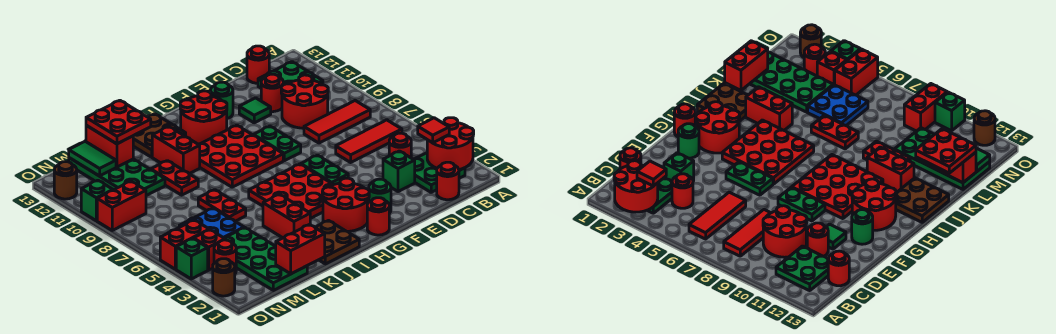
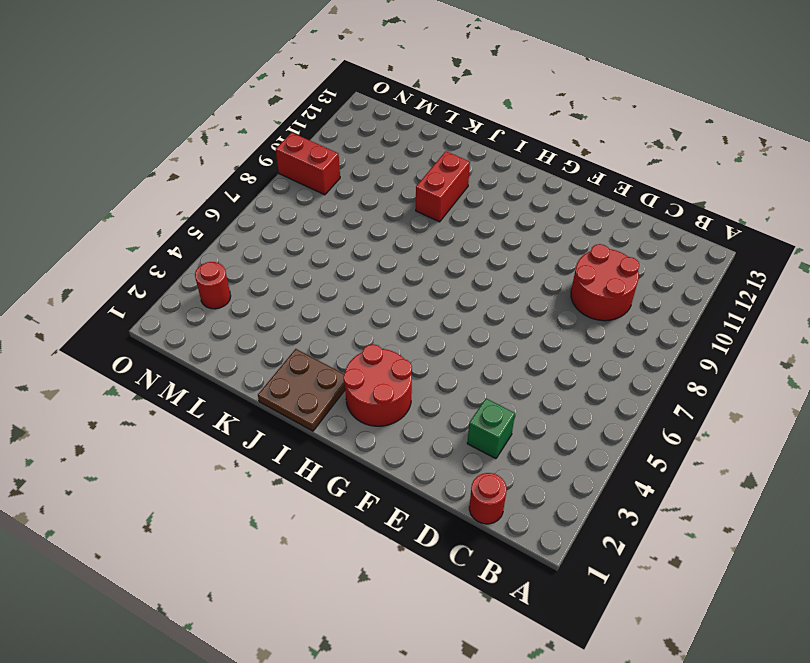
none -> green plate B2:C3 level 1
none -> red tile B6:D6 level 1
none -> red tile B8:D8 level 1
none -> green plate B11:C12 level 1

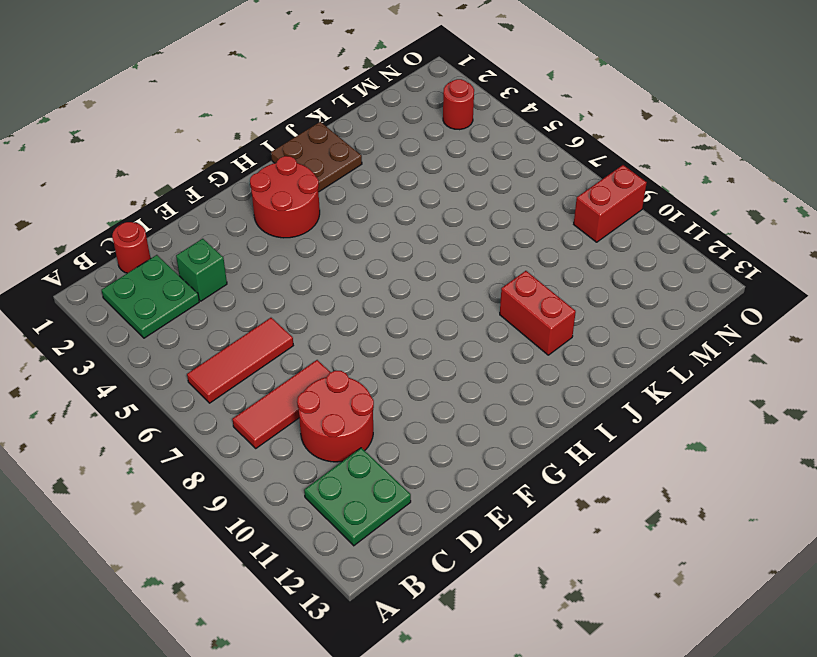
none -> red round brick C4 level 1
none -> red round brick C13 level 1
none -> red round brick D11 level 1
none -> green tile E11 level 1

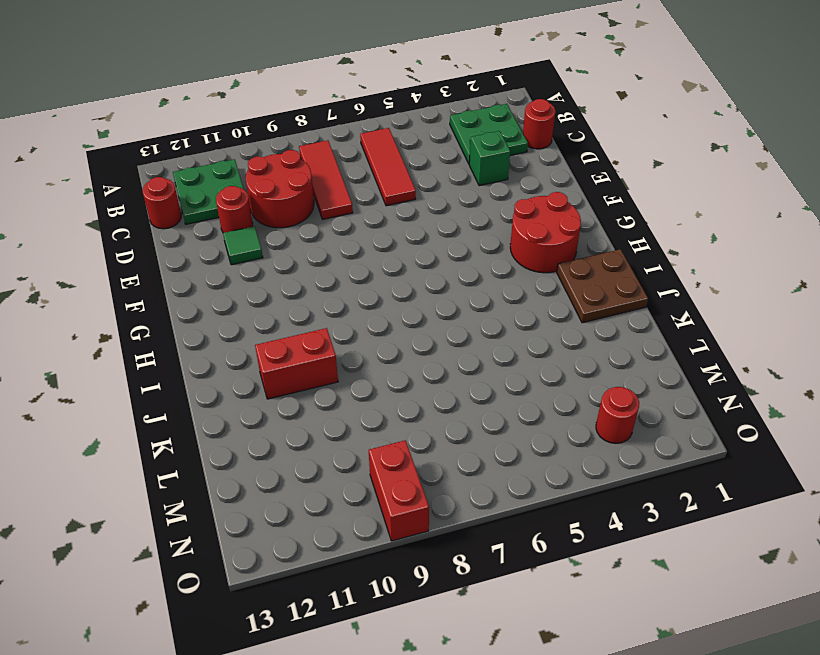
none -> red round brick C4 level 1
none -> green round brick F2 level 1
none -> green plate F5:F6 level 1
none -> green plate F8:F9 level 1

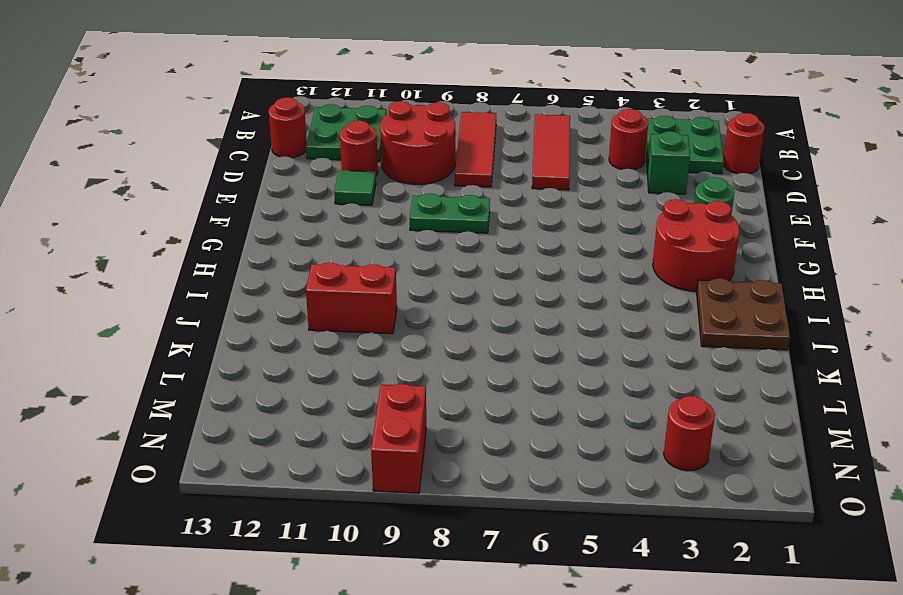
none -> green plate F5:F6 level 1
none -> green round brick F12 level 1
none -> red round brick G1 level 1
none -> red plate G4:I6 level 1

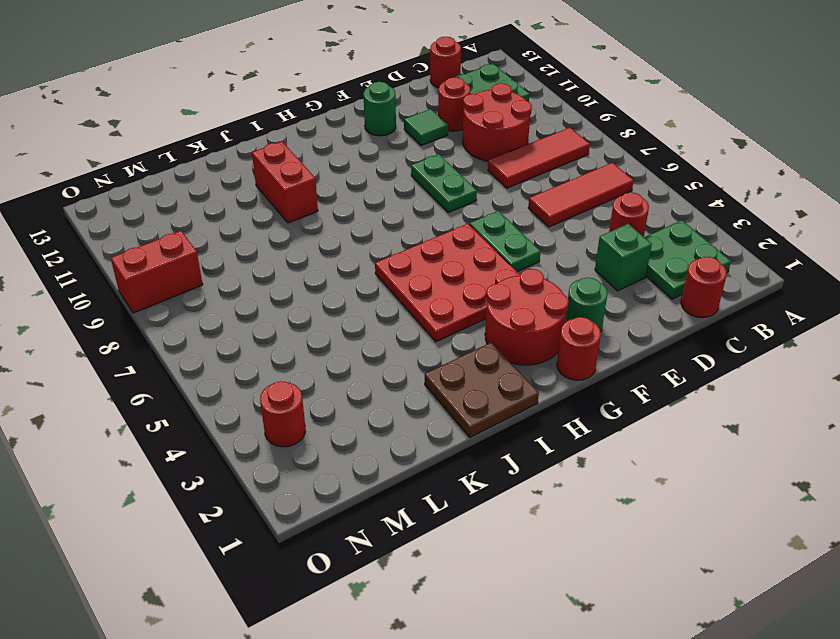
none -> red plate G8:I10 level 1
none -> red round brick G11:H12 level 1
none -> brown plate I12:J13 level 1
none -> red brick J3:J4 level 1

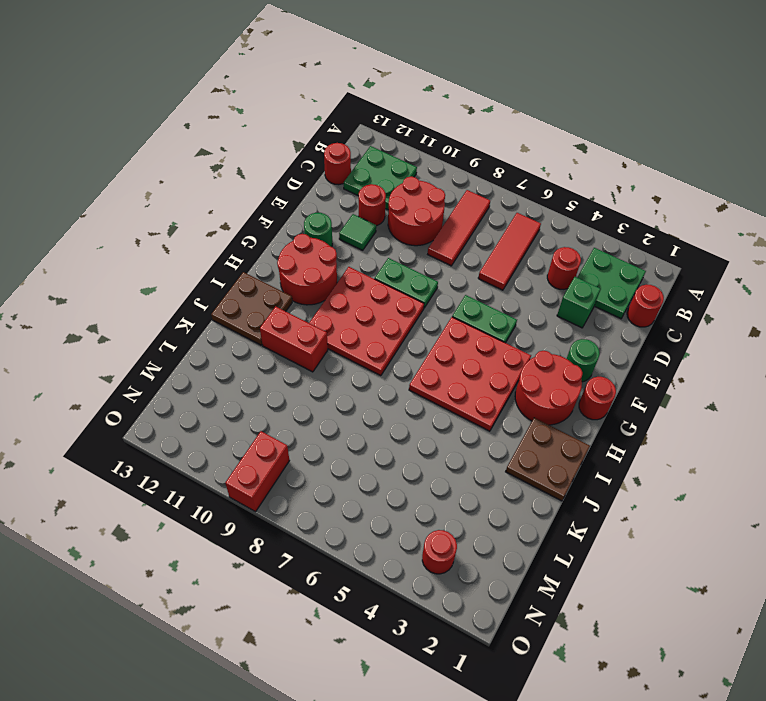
none -> red brick J3:J4 level 1
none -> red plate K6:K7 level 1
none -> red plate K9:K10 level 1
none -> green plate L1:M4 level 1

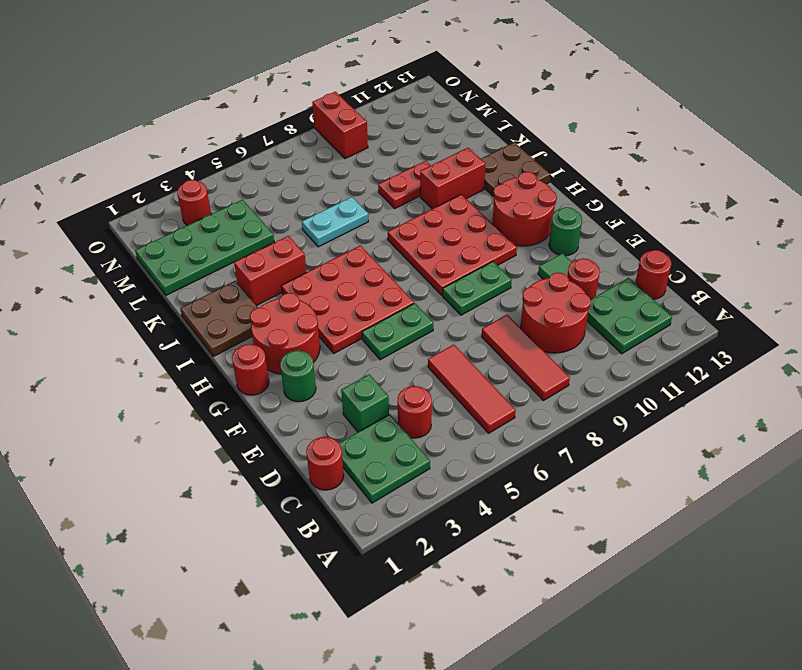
cyan plate K6:K7 level 1 -> red plate K6:K7 level 1
none -> blue plate L5:M6 level 1
none -> green plate L10:M13 level 1
none -> red brick N4 level 1
none -> red brick N5:O5 level 1

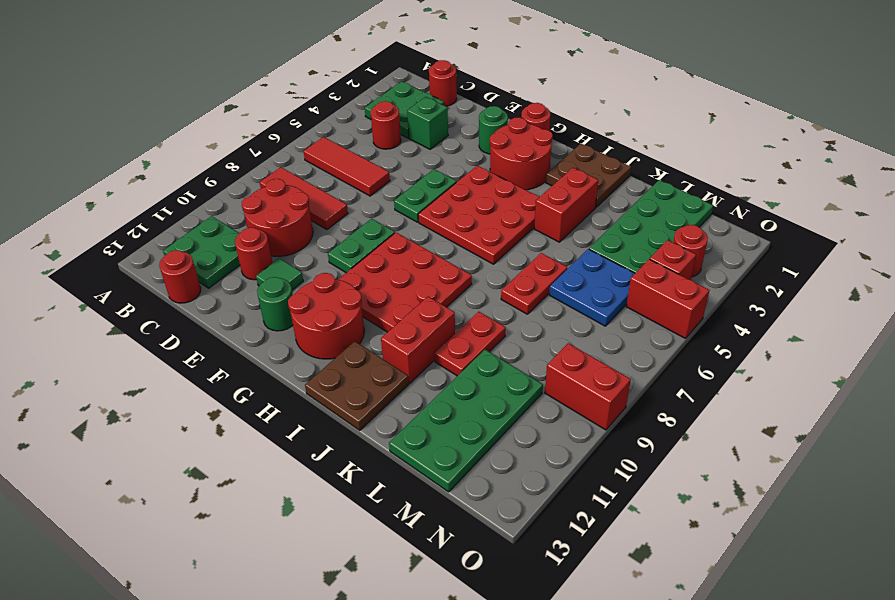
none -> brown round brick O2 level 1
none -> green brick O4 level 1
none -> green brick O10 level 1
none -> brown round brick O12 level 1

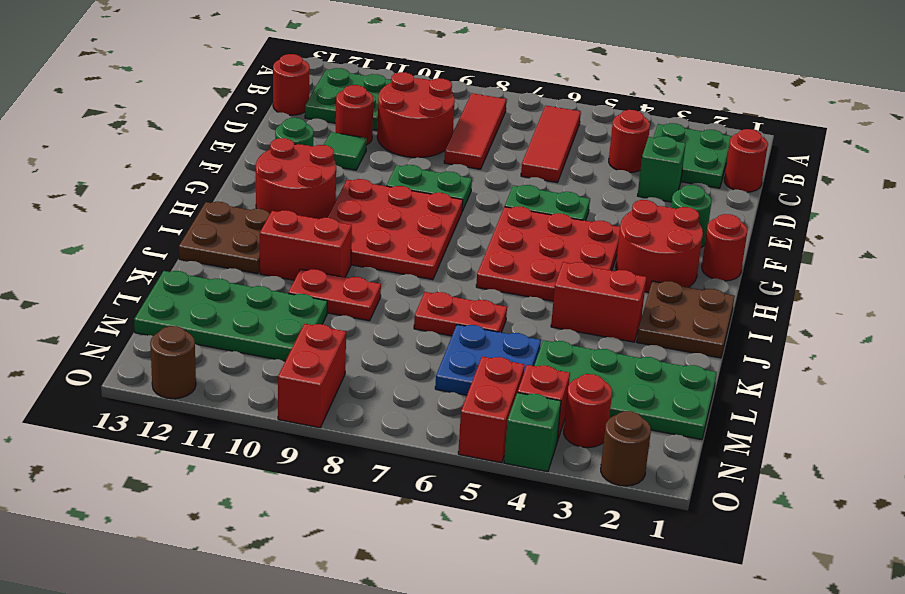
none -> green brick O10 level 1
none -> red round brick A2:B3 level 2
none -> red brick K1:L1 level 2
none -> red brick L12:L13 level 2

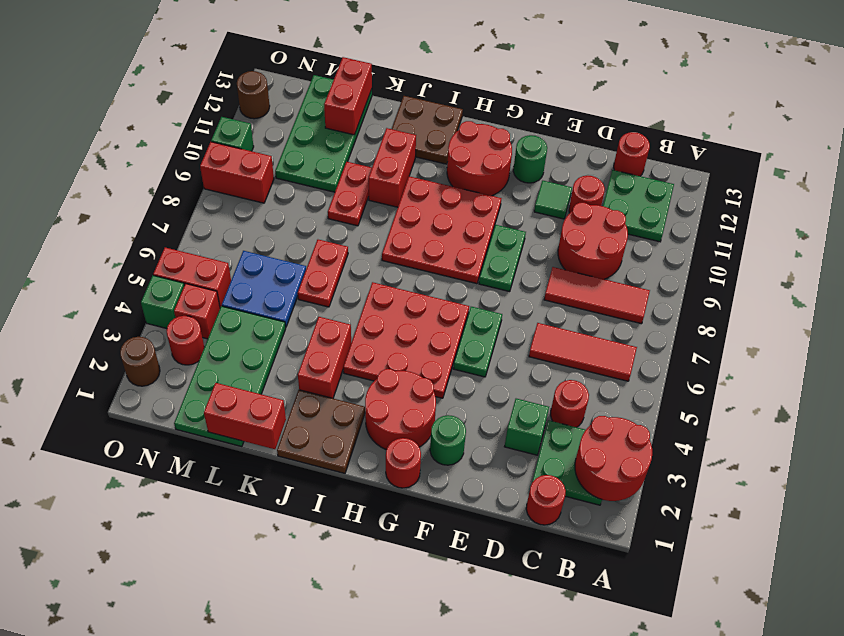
none -> green tile M12:M13 level 2
none -> red tile B3 level 3
none -> red plate K12:L13 level 3

